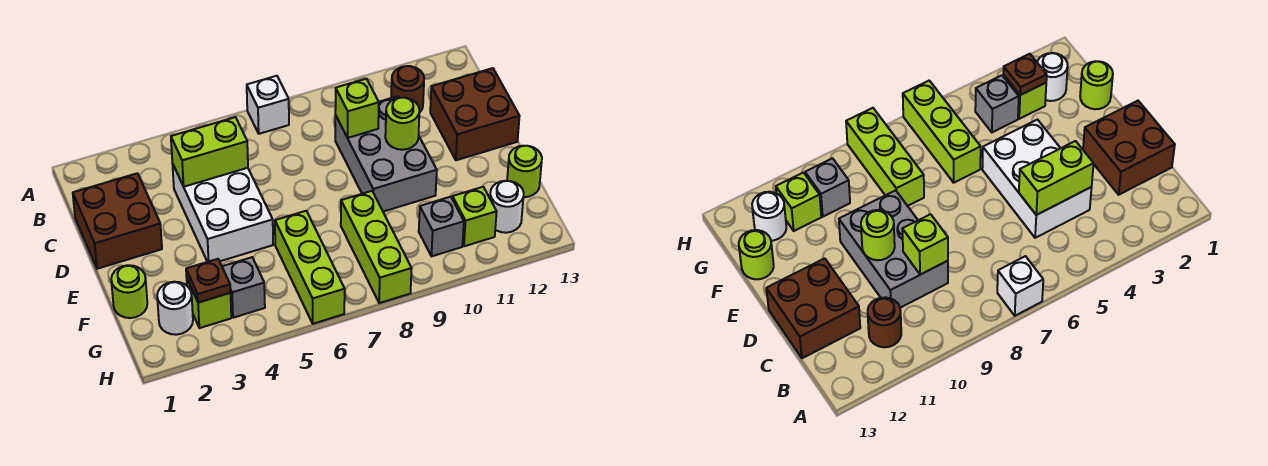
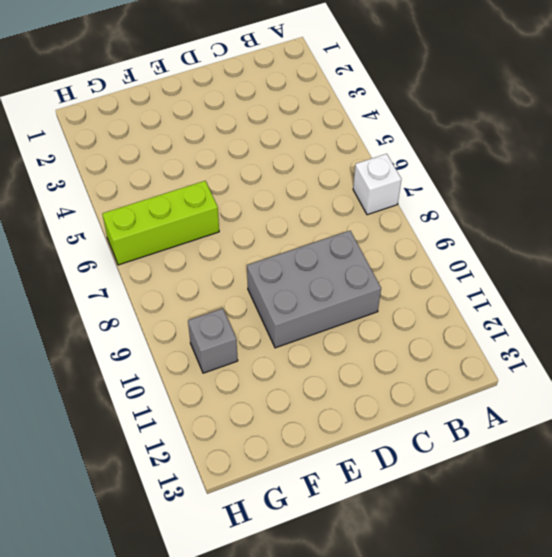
none -> brown round brick B11 level 1
none -> brown brick C1:D2 level 1
none -> white brick C4:E5 level 1

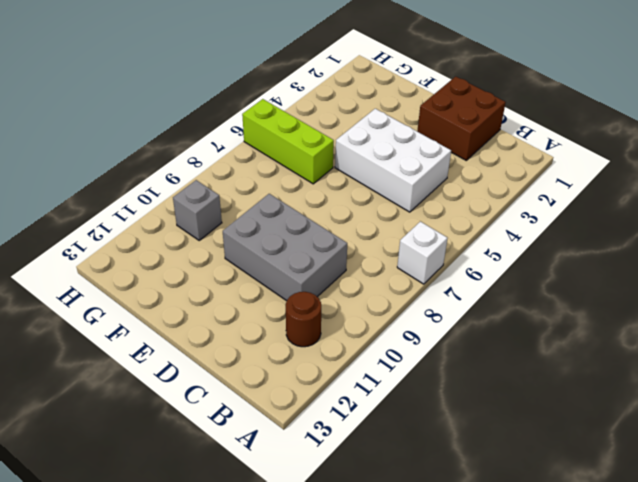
none -> brown brick C12:D13 level 1
none -> lime round brick F1 level 1
none -> lime brick F8:H8 level 1

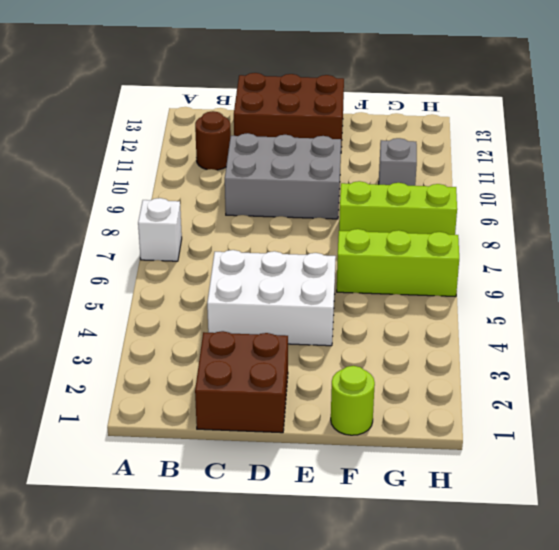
brown brick C12:E13 level 1 -> brown brick C12:D13 level 1
none -> lime round brick F13 level 1
none -> white round brick G2 level 1
none -> lime brick G3 level 1

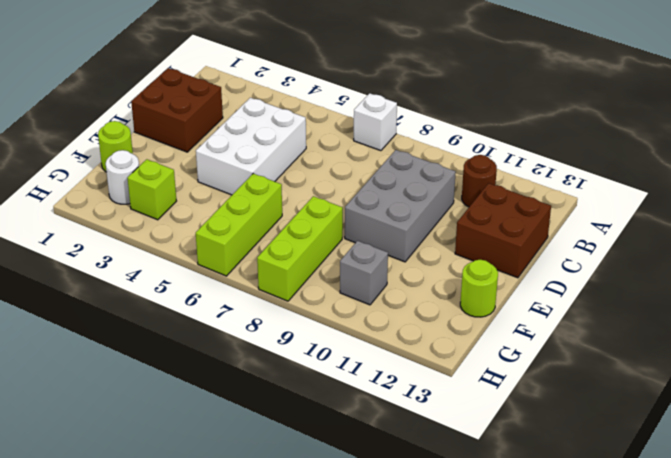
none -> grey brick G4 level 1
none -> lime brick G11 level 1
none -> white round brick G12 level 1

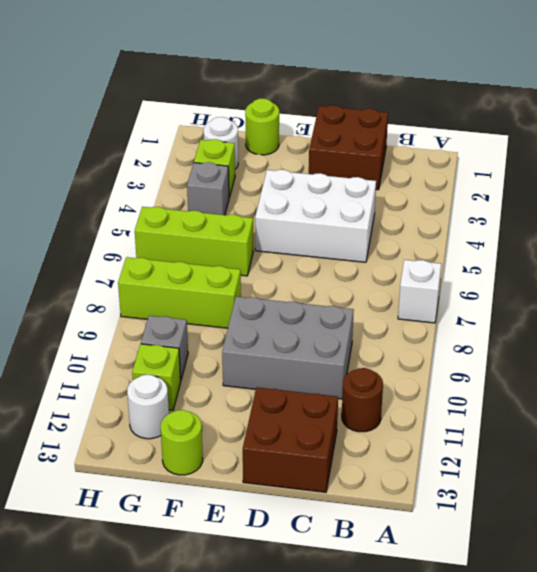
none -> lime brick C4:C5 level 2
none -> lime brick C9 level 2
none -> lime round brick D10 level 2

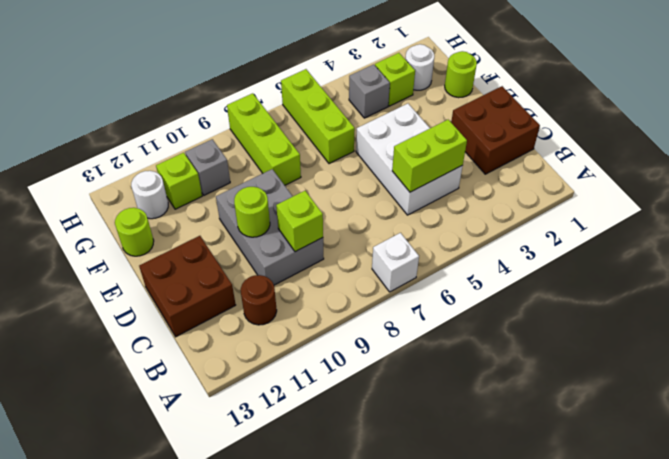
none -> brown plate G3 level 2

